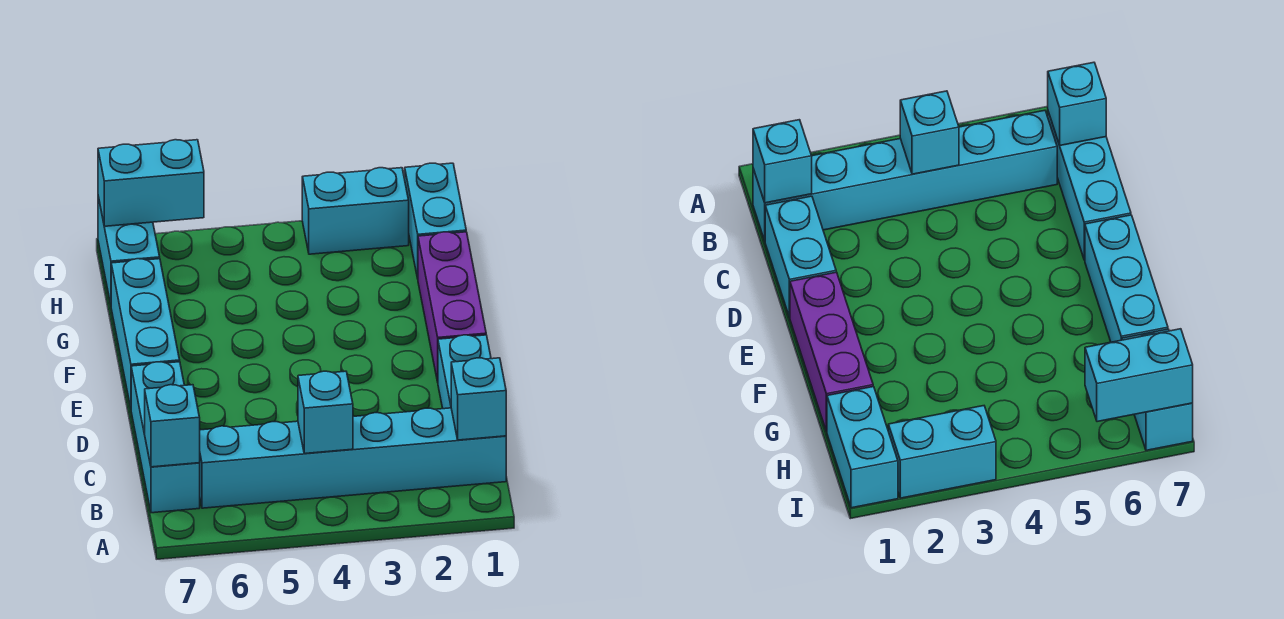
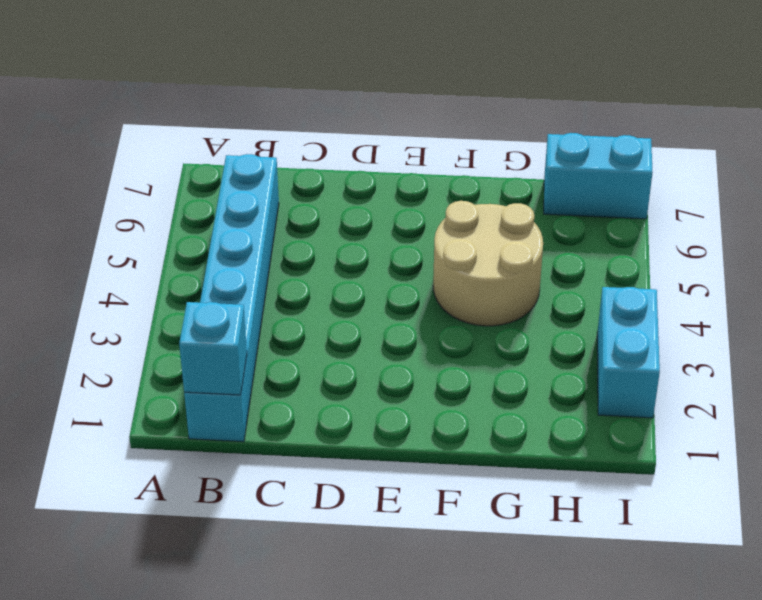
tan round brick F4:G5 level 1 -> none
none -> cyan brick B7:D7 level 1
none -> cyan brick C1:D1 level 1
none -> purple brick E1:G1 level 1

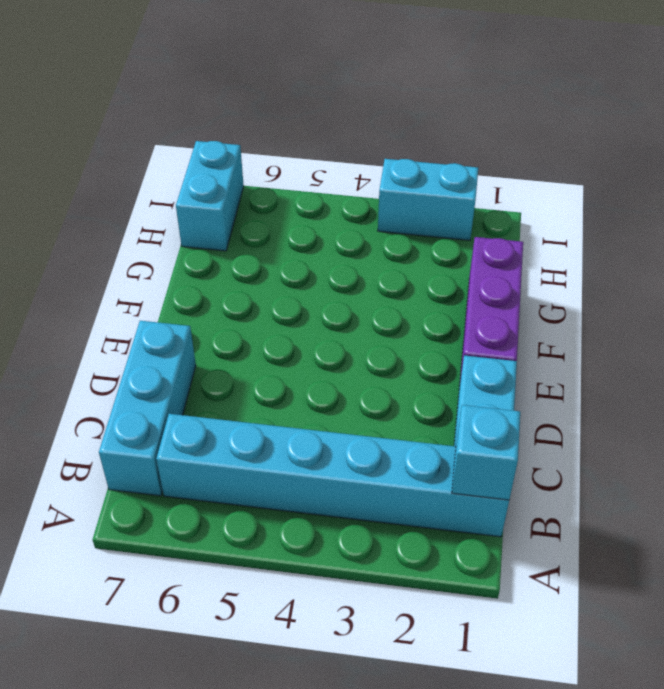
none -> cyan brick E7:G7 level 1
none -> cyan brick H1:I1 level 1
none -> cyan brick B4 level 2

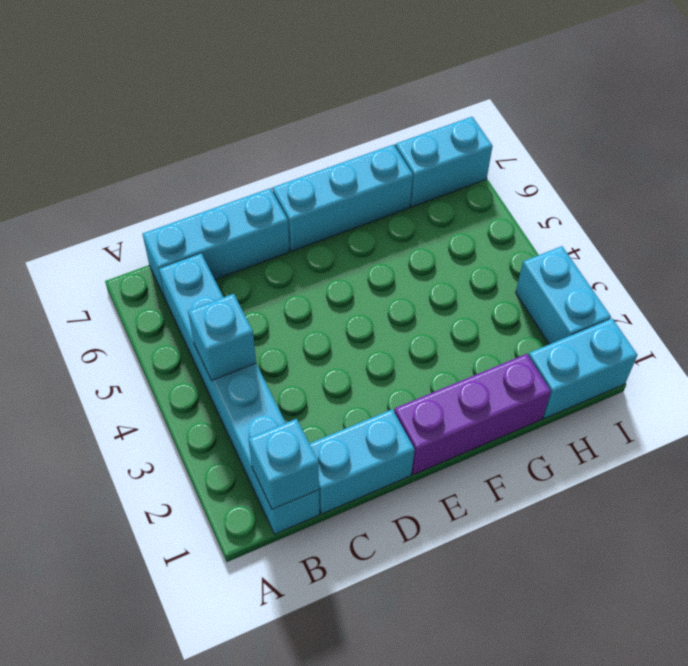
none -> cyan brick B7 level 2
none -> cyan brick I6:I7 level 2

